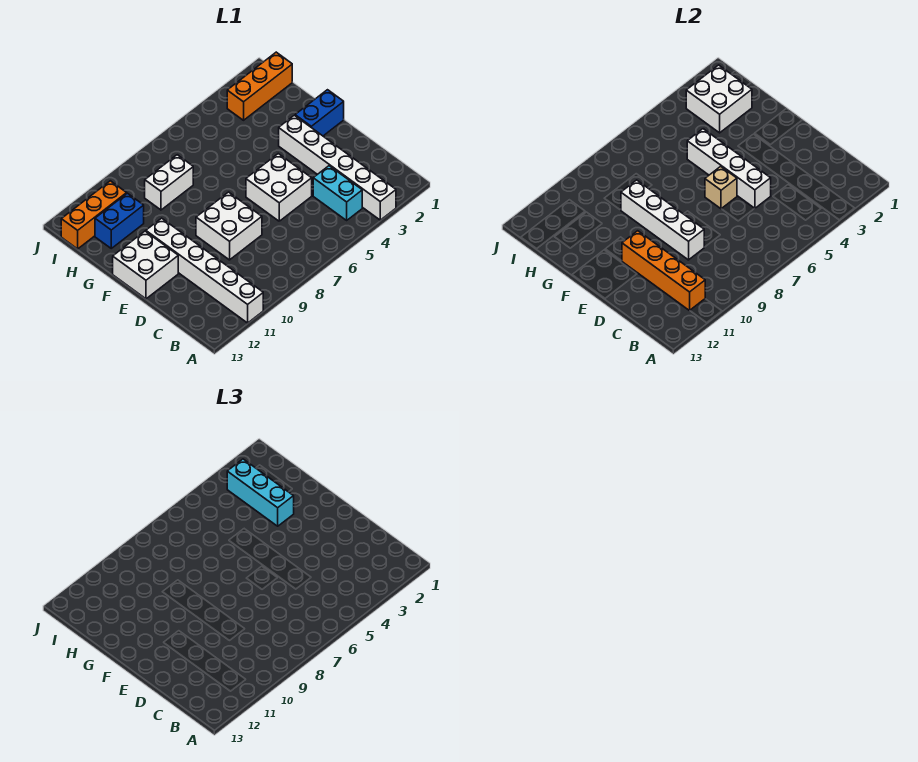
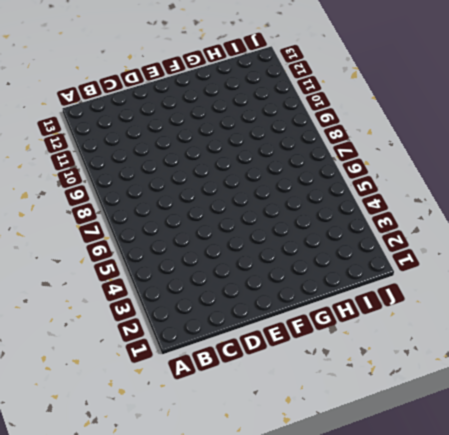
none -> white brick A3:F3 level 1
none -> white brick A11:F11 level 1
none -> cyan brick B4:C4 level 1

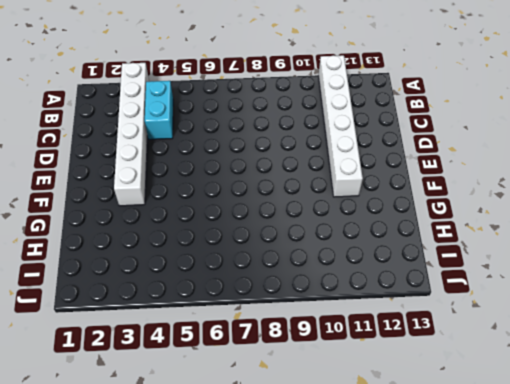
none -> white brick D5:E6 level 1
none -> white brick D8:E9 level 1
none -> white brick E12:F13 level 1

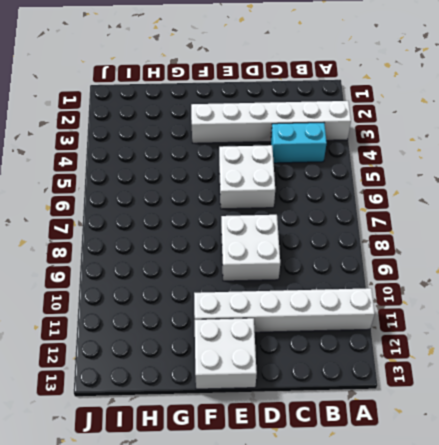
none -> blue brick F1:F2 level 1
none -> white brick H8:H9 level 1
none -> blue brick H11:H12 level 1

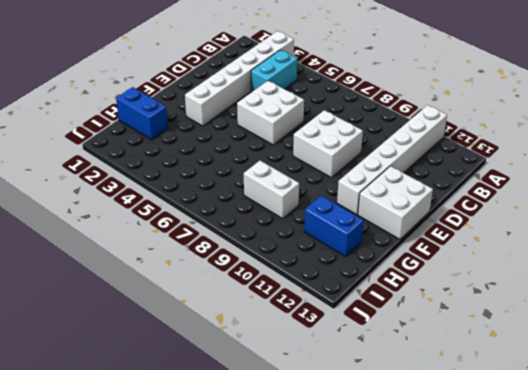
blue brick H1:H2 level 1 -> blue brick F1:F2 level 1
none -> orange brick I1:I3 level 1
none -> orange brick I11:I13 level 1
none -> orange brick B11:E11 level 2

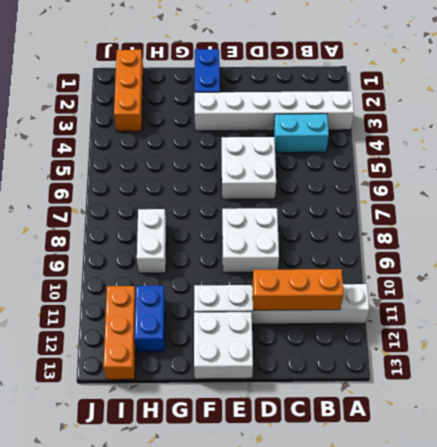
orange brick B11:D11 level 2 -> orange brick B11:E11 level 2
none -> white brick D5:G5 level 2
none -> white brick D9:G9 level 2
none -> tan brick E6 level 2

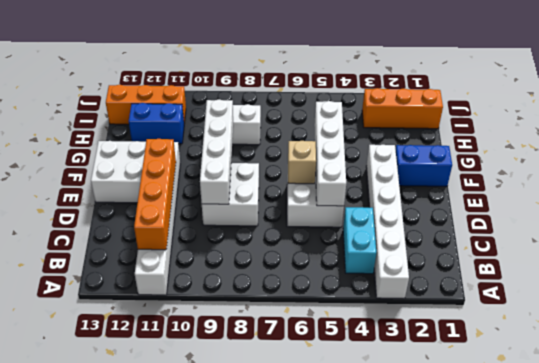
none -> white brick H2:I3 level 2
none -> cyan brick G3:I3 level 3

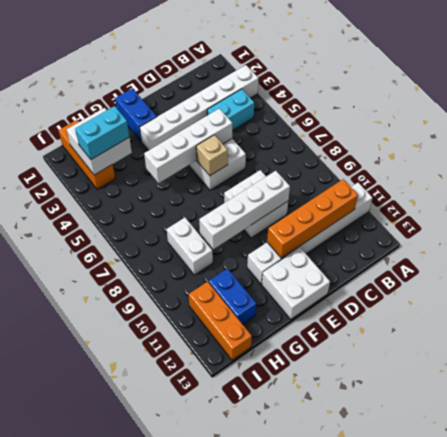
cyan brick H3:I3 level 3 -> cyan brick G3:I3 level 3

